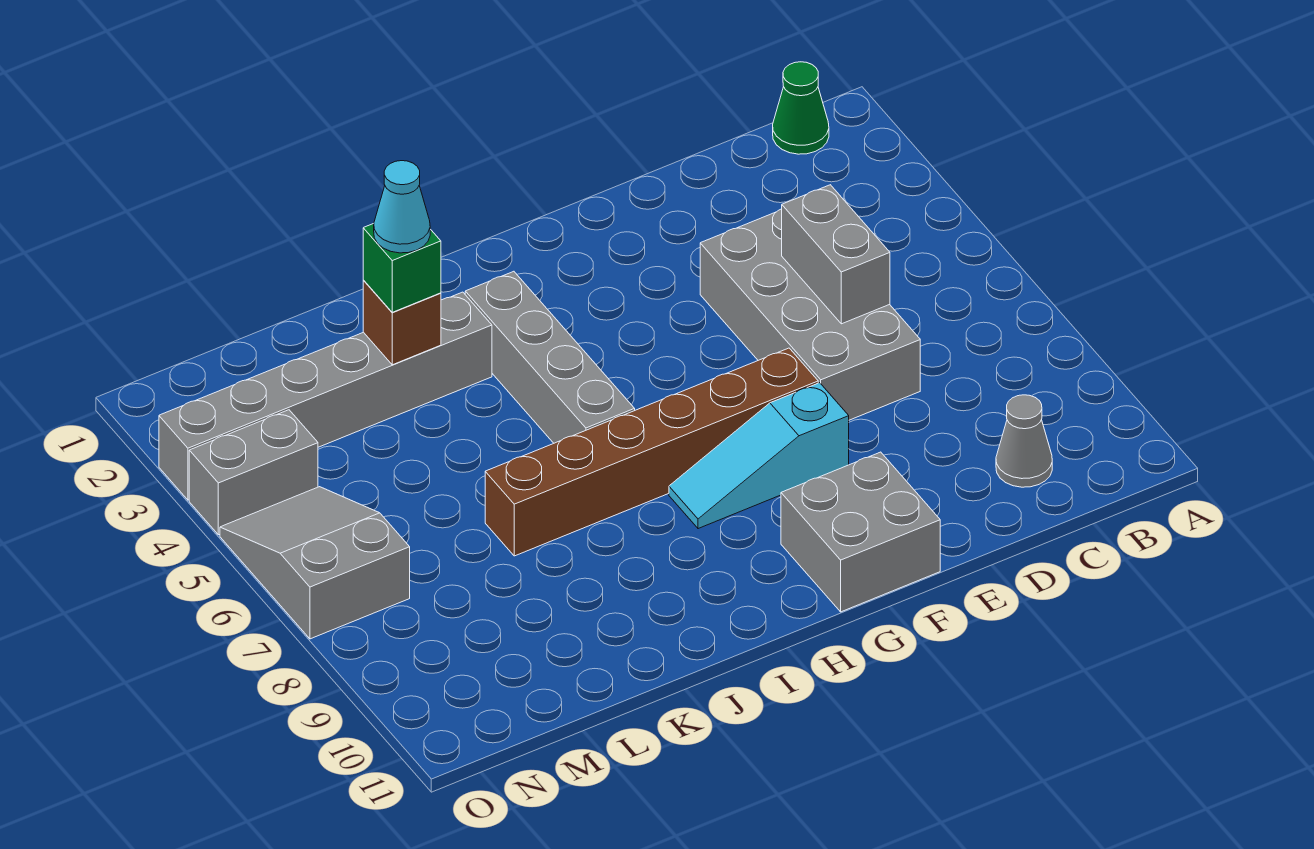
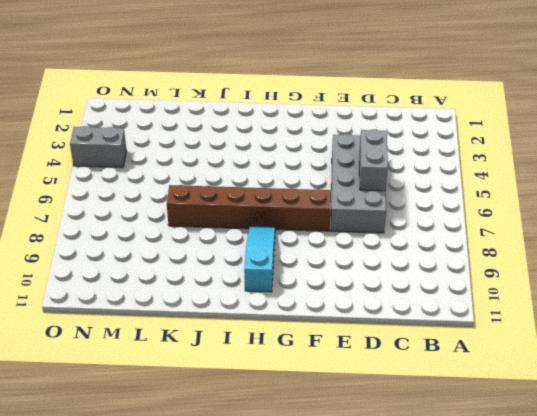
cyan slope H8:H10 level 1 top 10 -> cyan slope F8:H8 level 1 top F
none -> green cone B1 level 1
none -> grey cone C10 level 1
none -> grey brick F10:G11 level 1

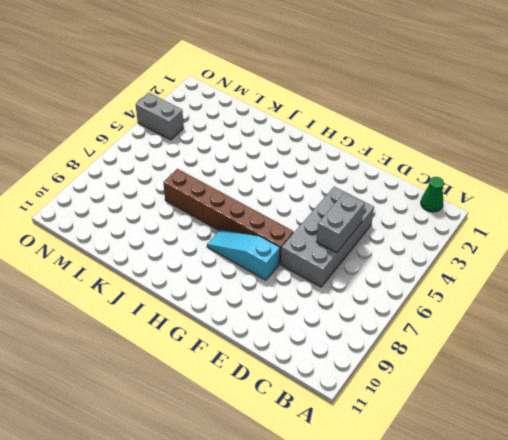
none -> grey cone C10 level 1
none -> grey brick F10:G11 level 1
none -> grey brick I3:I6 level 1

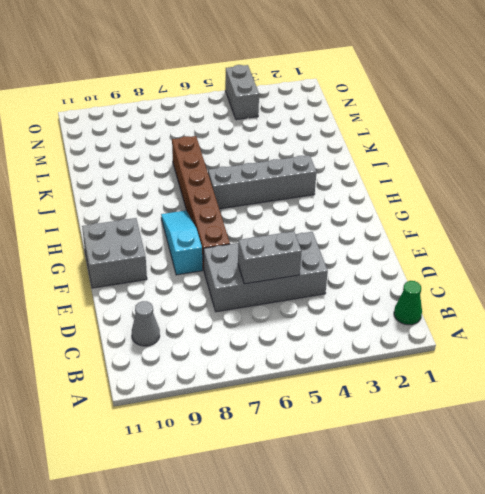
none -> grey brick J3:O3 level 1
none -> grey slope N5:O7 level 1 top 7
none -> brown brick K3 level 2

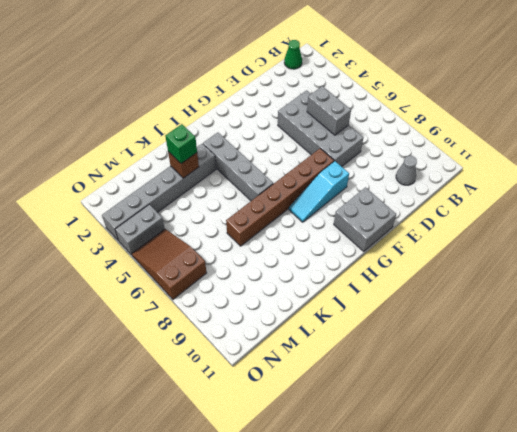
brown slope N5:O7 level 1 top 7 -> grey slope N5:O7 level 1 top 7
none -> cyan cone K3 level 4

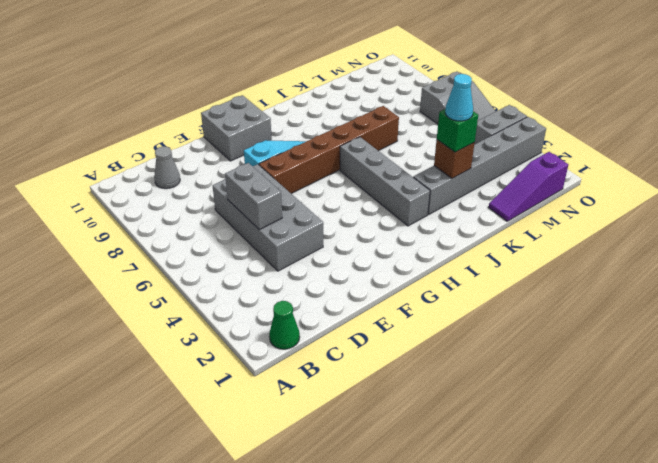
purple slope L1:N1 level 1 top N -> none

